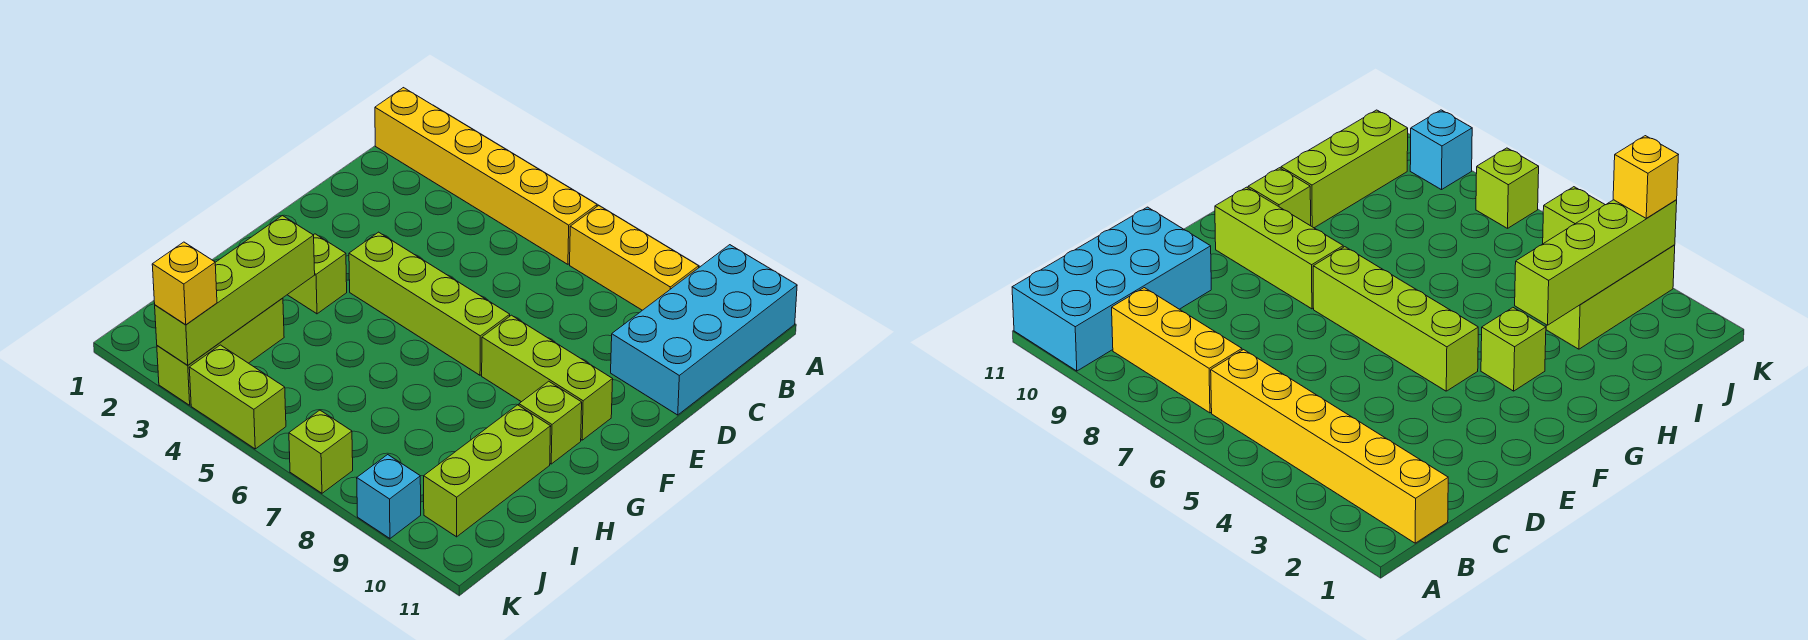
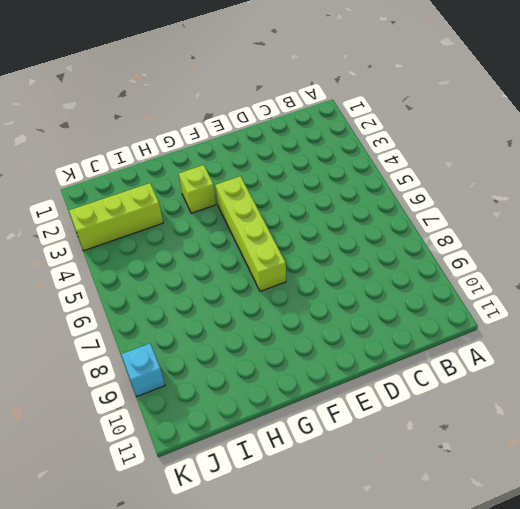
none -> cyan brick A10:D11 level 1
none -> yellow brick B1:B6 level 1
none -> yellow brick B7:B9 level 1

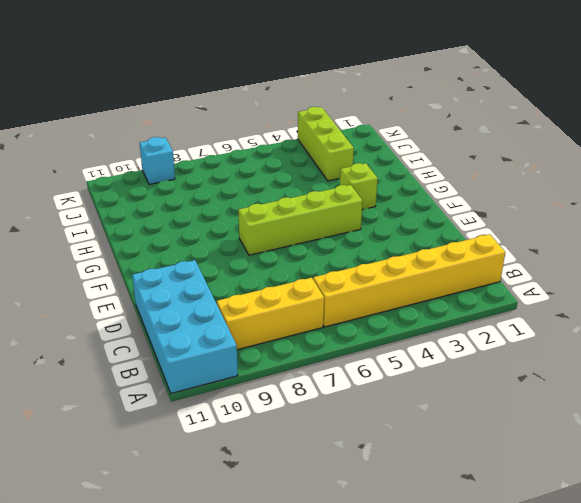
none -> lime brick F8:F10 level 1
none -> lime brick G10 level 1
none -> lime brick H10:J10 level 1

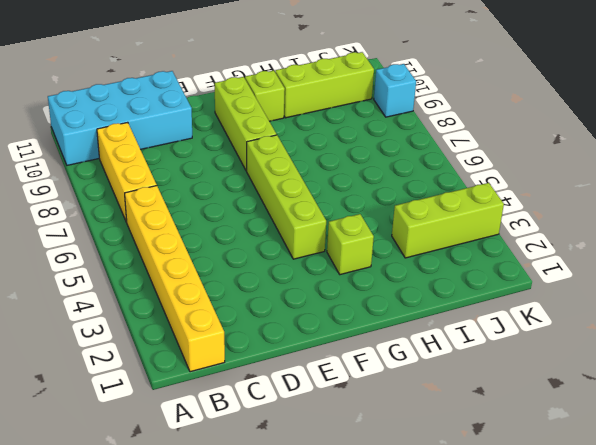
none -> lime brick K4:K5 level 1
none -> lime brick K7 level 1
none -> lime brick H3:K3 level 2

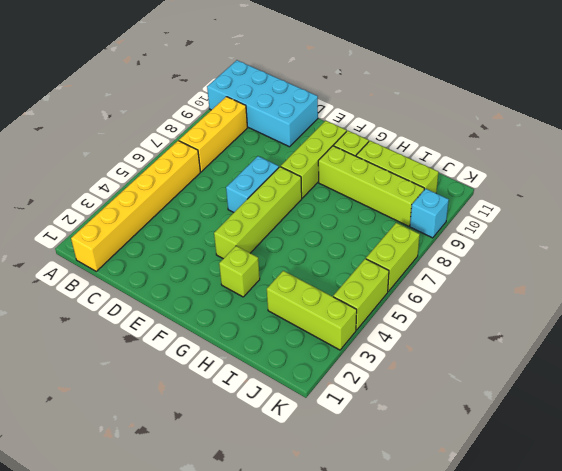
cyan brick E6:E7 level 1 -> none
lime brick G9:J9 level 1 -> lime brick H3:K3 level 2
lime brick K6:K7 level 1 -> lime brick K7 level 1
none -> yellow brick K3 level 3

